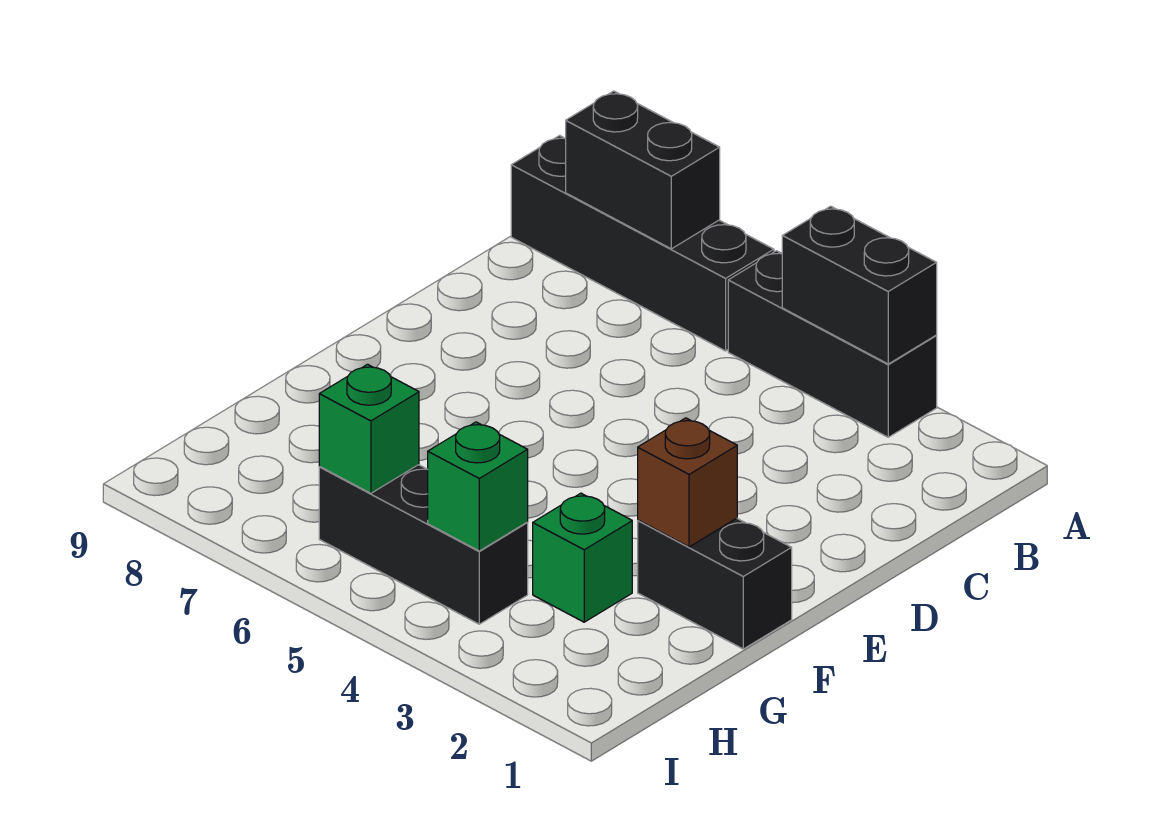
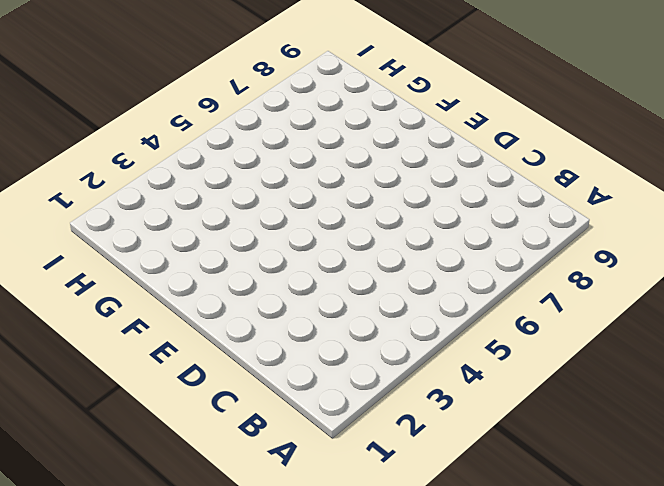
none -> black brick A3:A5 level 1
none -> black brick A6:A9 level 1

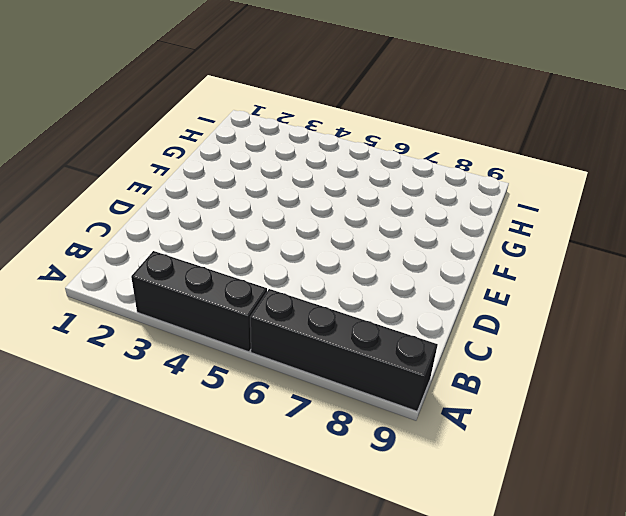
none -> black brick F1:F2 level 1
none -> green brick G3 level 1

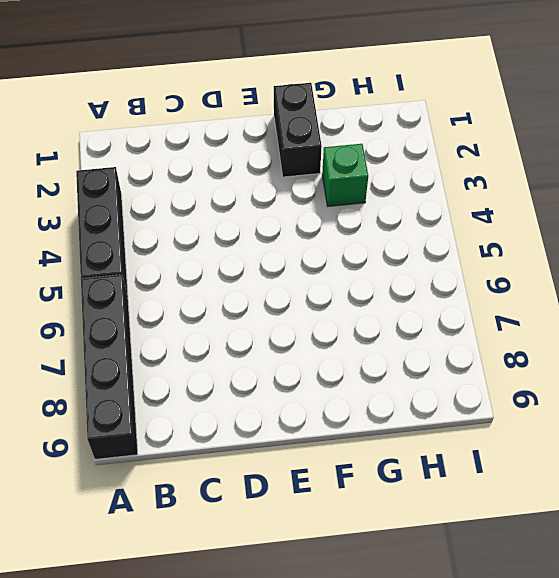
none -> black brick H4:H6 level 1
none -> black brick A3:A4 level 2

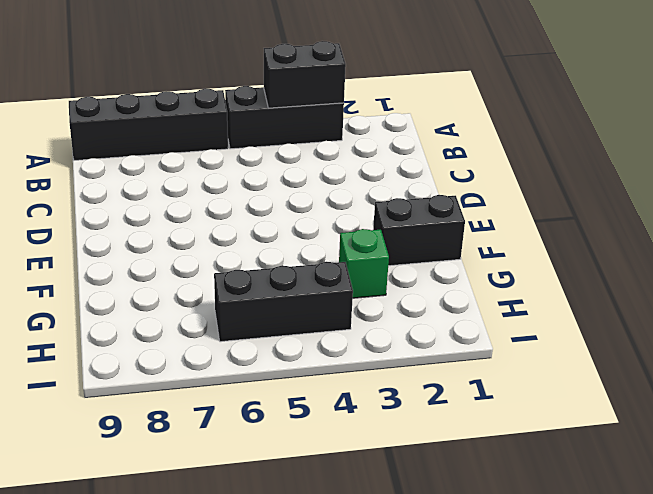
none -> black brick A7:A8 level 2
none -> brown brick F2 level 2

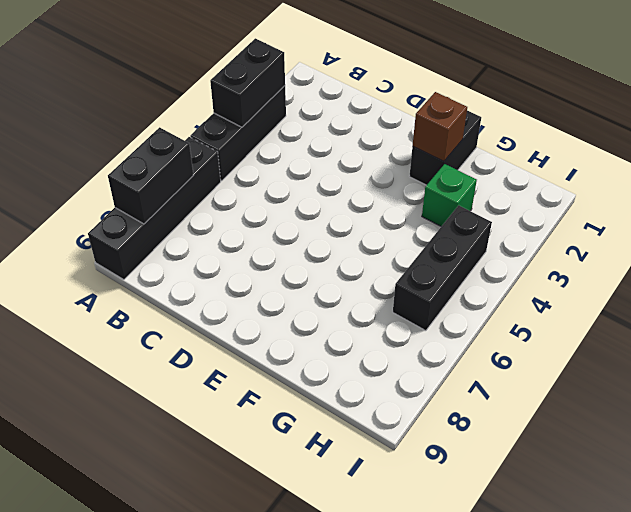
none -> green brick H4 level 2
none -> green brick H6 level 2

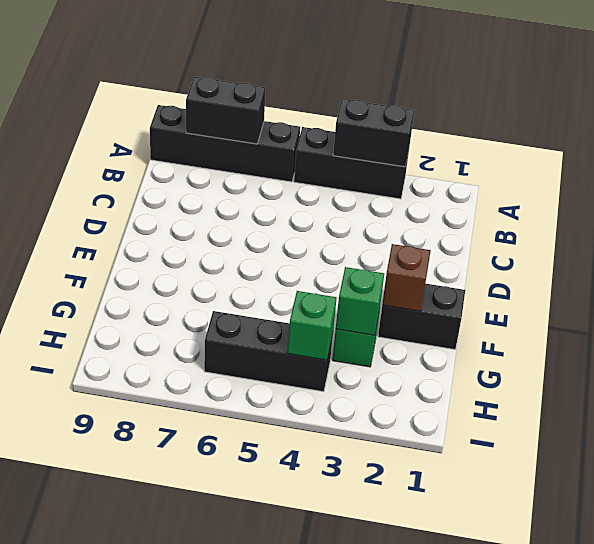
green brick G3 level 2 -> green brick H6 level 2

